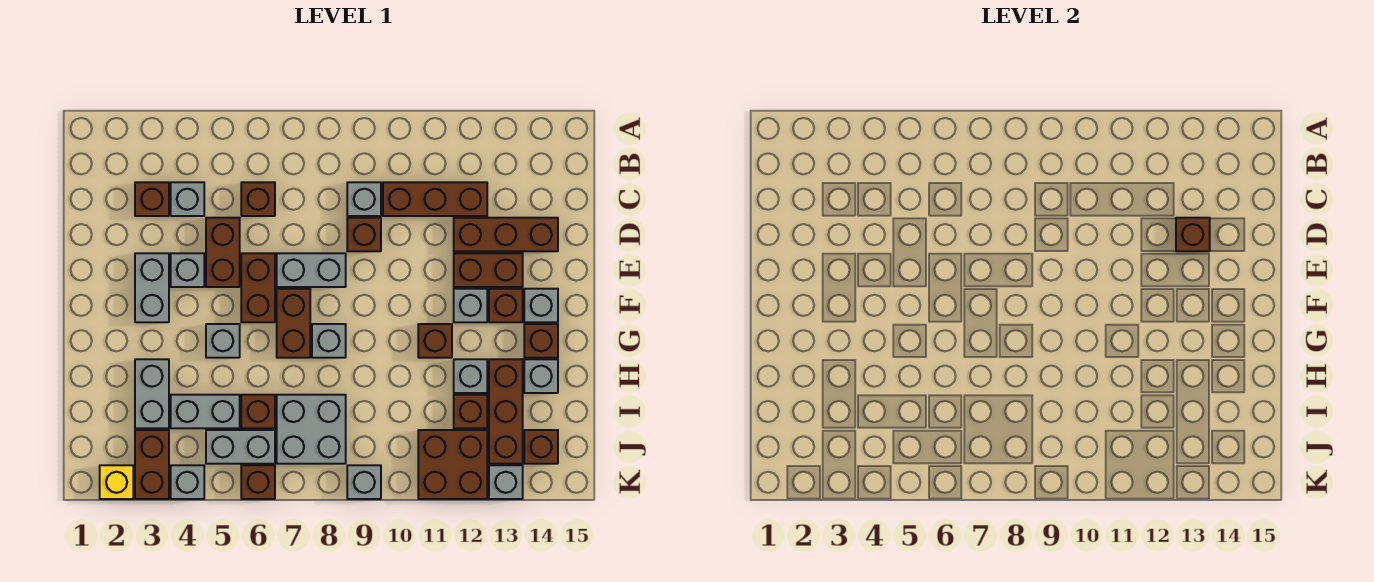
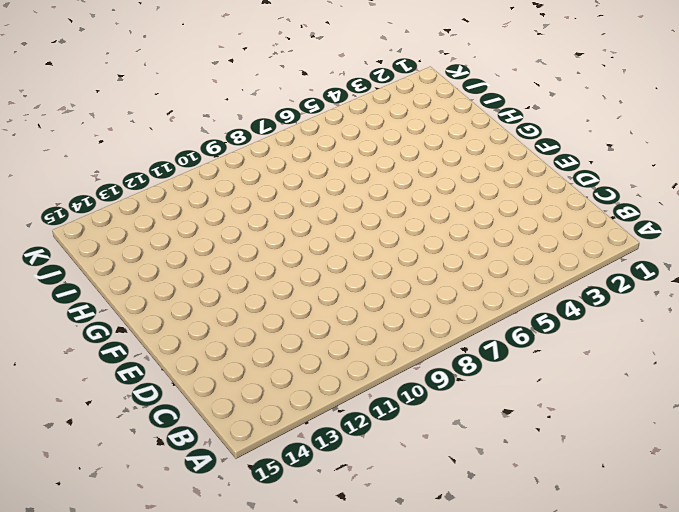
none -> brown brick C3 level 1
none -> grey brick C4 level 1
none -> brown brick C6 level 1
none -> grey brick C9 level 1

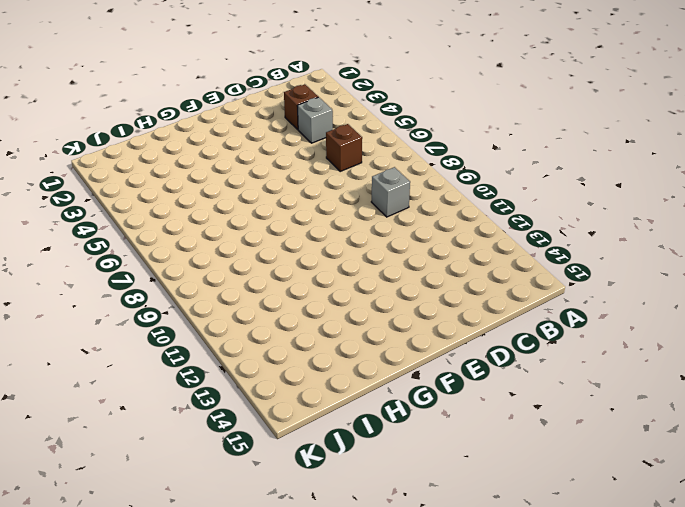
none -> brown brick C10:C12 level 1
none -> brown brick D5:E5 level 1
none -> brown brick D9 level 1
none -> brown brick D12:D14 level 1

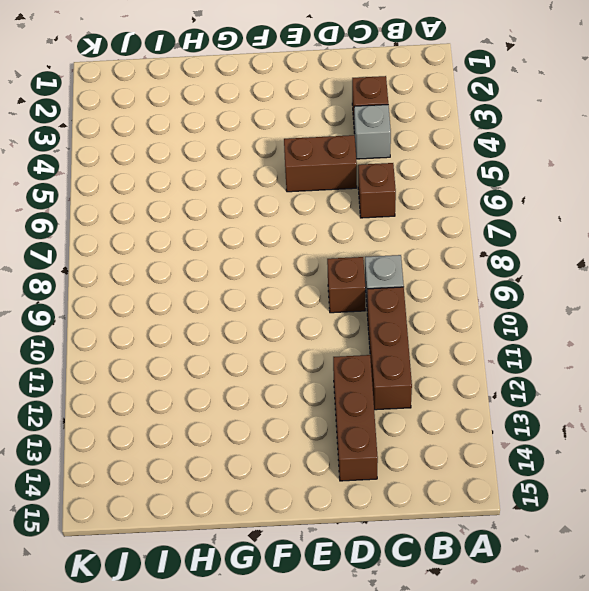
none -> grey brick E3:F3 level 1
none -> grey brick E4 level 1
none -> brown brick E6:F6 level 1
none -> grey brick E7:E8 level 1

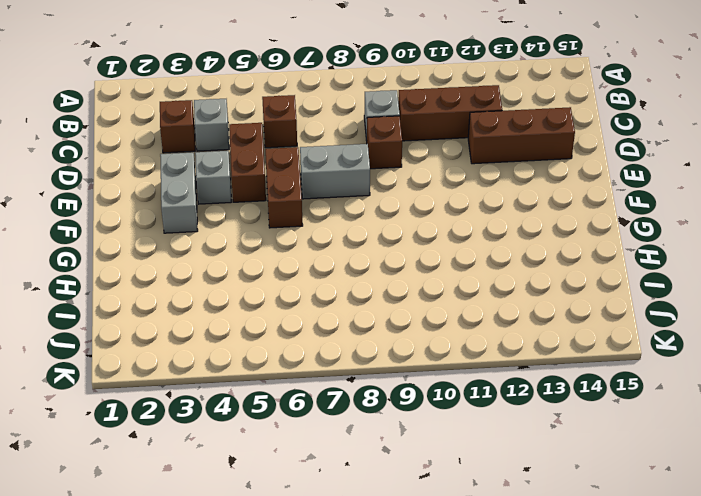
none -> brown brick E12:E13 level 1
none -> brown brick F7:G7 level 1
none -> grey brick F12 level 1
none -> brown brick F13 level 1

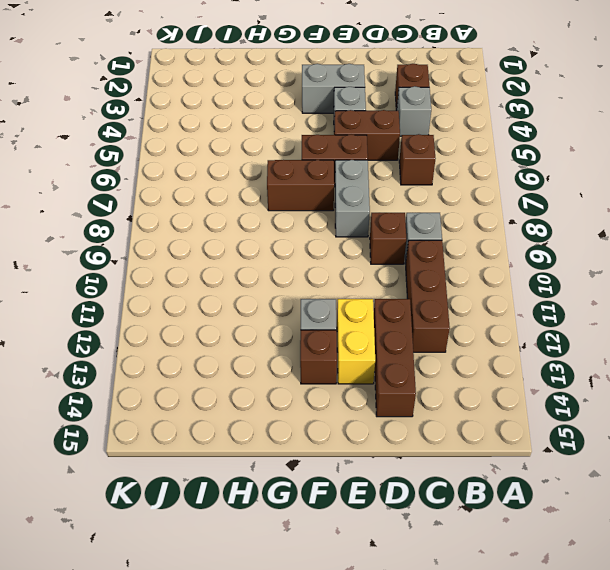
yellow brick E12:E13 level 1 -> brown brick E12:E13 level 1
none -> grey brick F14 level 1
none -> grey brick G5 level 1
none -> grey brick G8 level 1
none -> brown brick G11 level 1

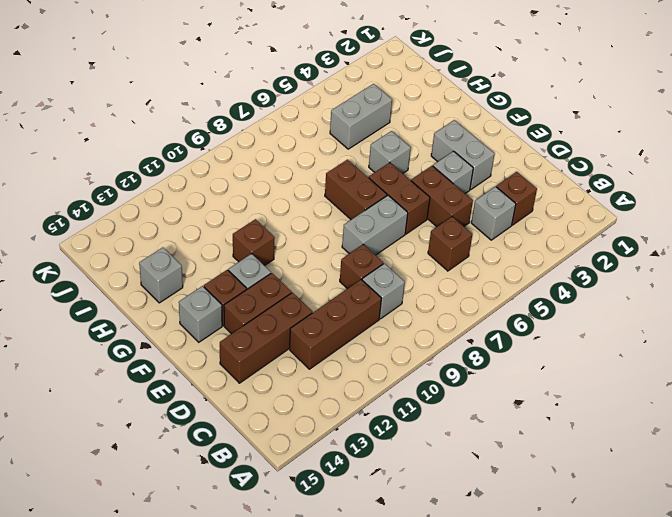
none -> grey brick G8 level 1
none -> brown brick G14 level 1
none -> grey brick H3:I3 level 1
none -> grey brick H12 level 1

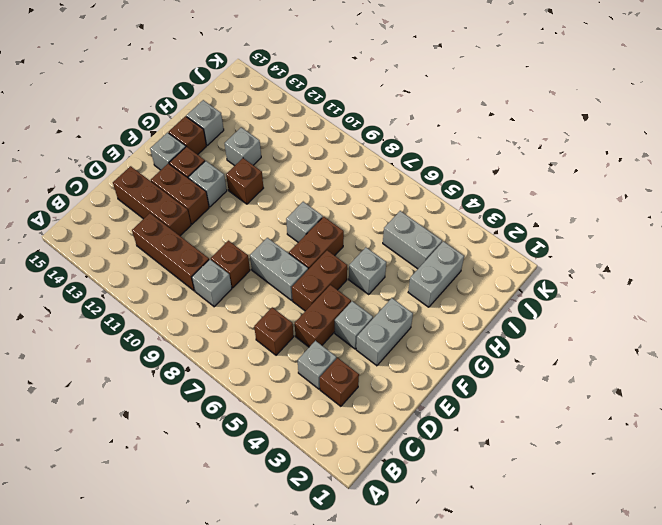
none -> brown brick H13:J13 level 1
none -> brown brick I6 level 1
none -> grey brick I7:J8 level 1
none -> brown brick I12 level 1

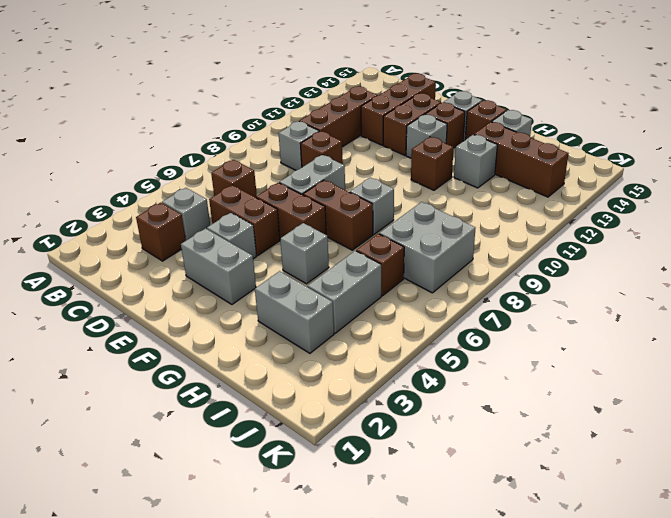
none -> brown brick I12 level 1
none -> brown brick J3:K3 level 1
none -> grey brick J5:J6 level 1
none -> brown brick J11:K12 level 1

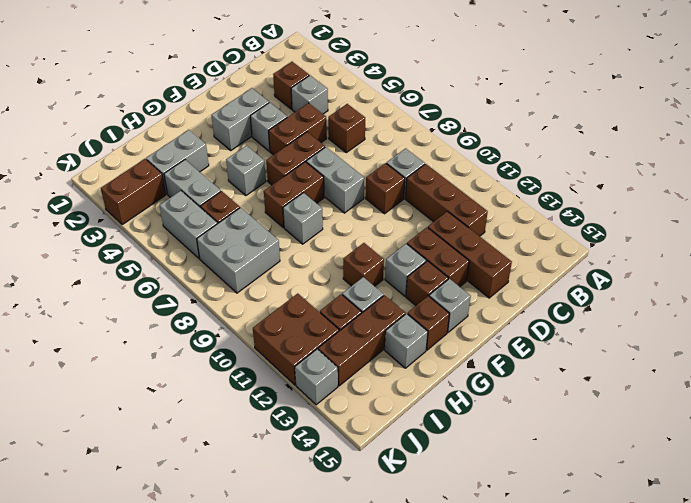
none -> brown brick J14 level 1
none -> yellow brick K2 level 1
none -> grey brick K4 level 1
none -> brown brick K6 level 1

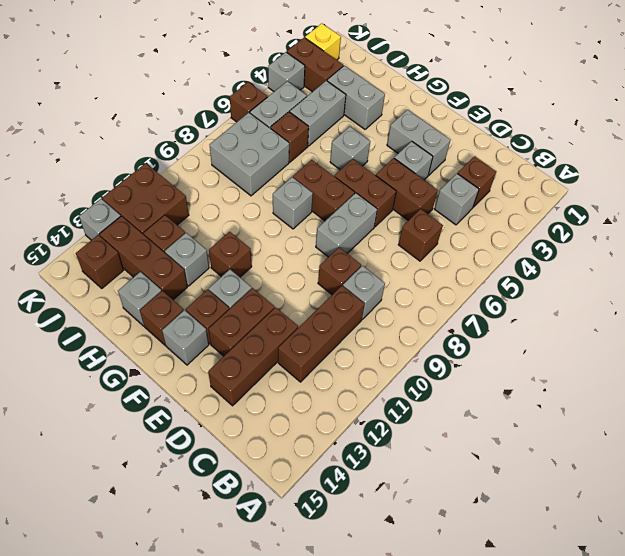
none -> grey brick K9 level 1
none -> brown brick D13 level 2

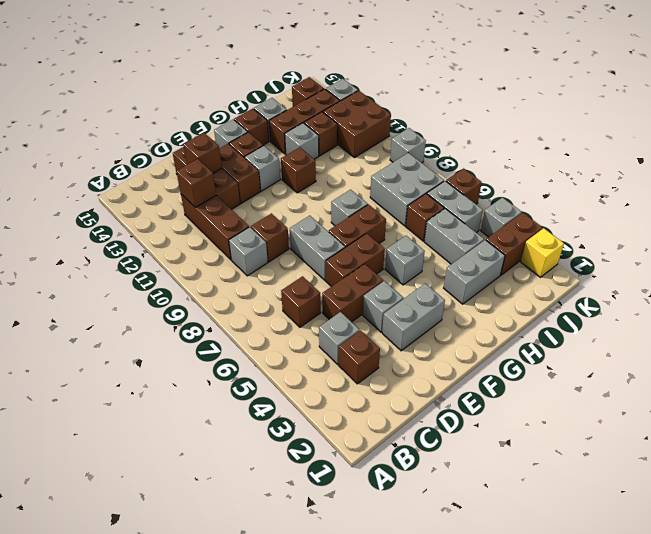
brown brick C12 level 2 -> none

